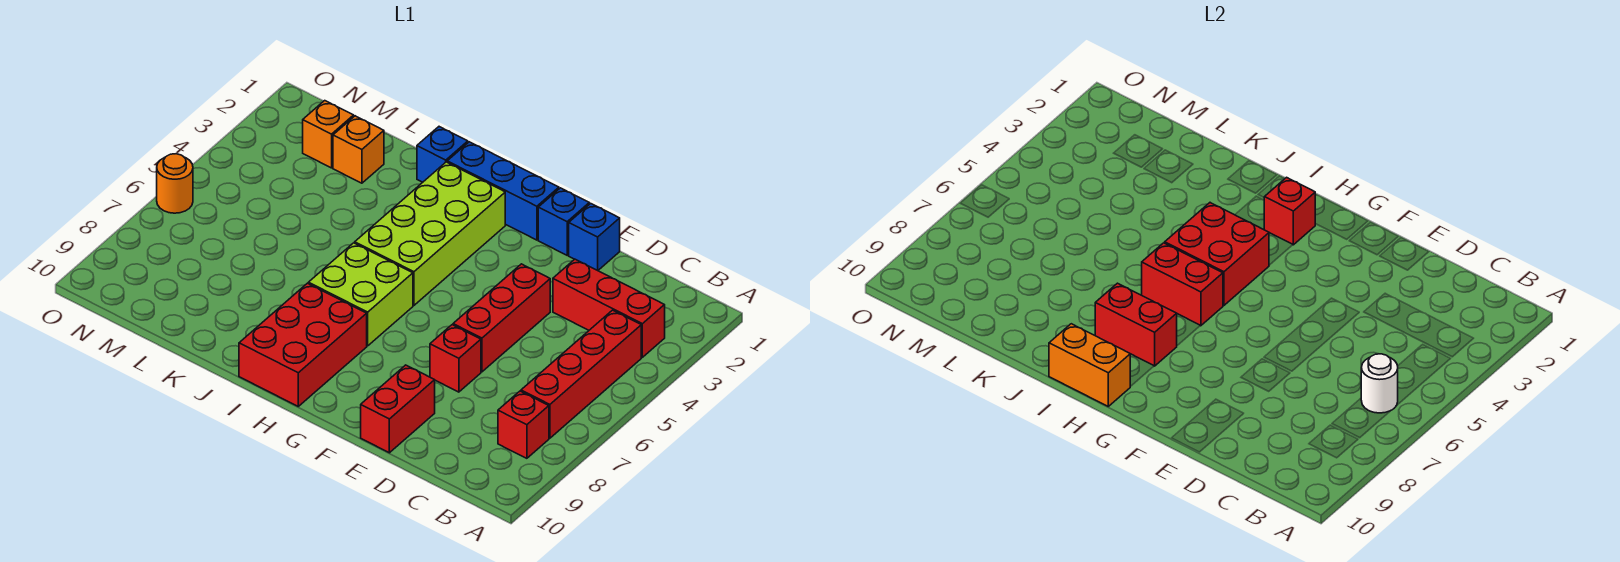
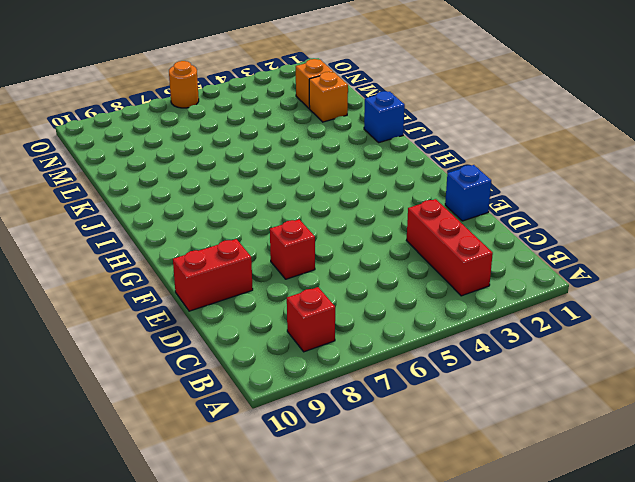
none -> red brick B4:B7 level 1
none -> red brick E4:E6 level 1
none -> blue brick F1 level 1

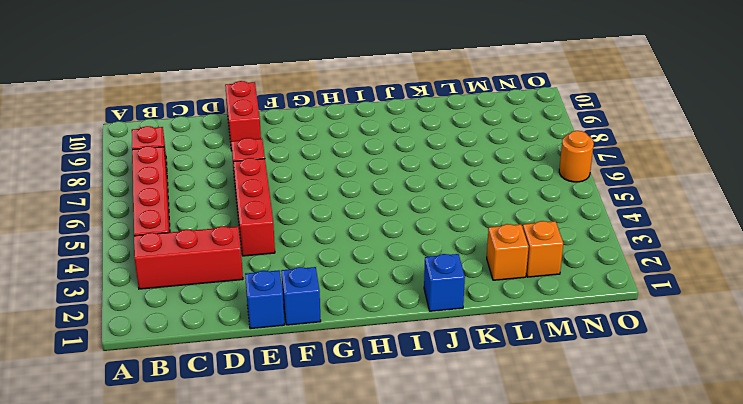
none -> blue brick G1:I1 level 1
none -> lime brick H2:I5 level 1
none -> lime brick H6:I7 level 1

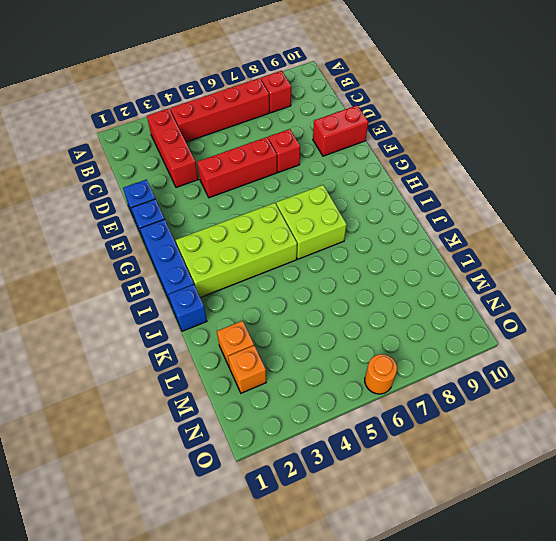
none -> red brick H8:I10 level 1
none -> white round brick B6 level 2
none -> red brick H2 level 2

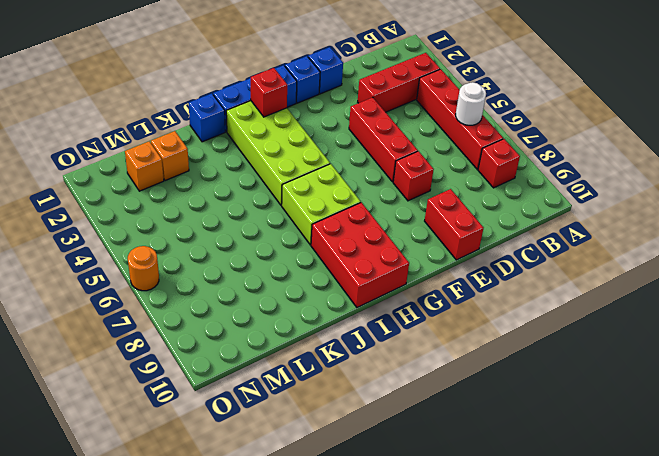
none -> red brick H4:I5 level 2
none -> red brick H6:I6 level 2
none -> red brick H8:I8 level 2

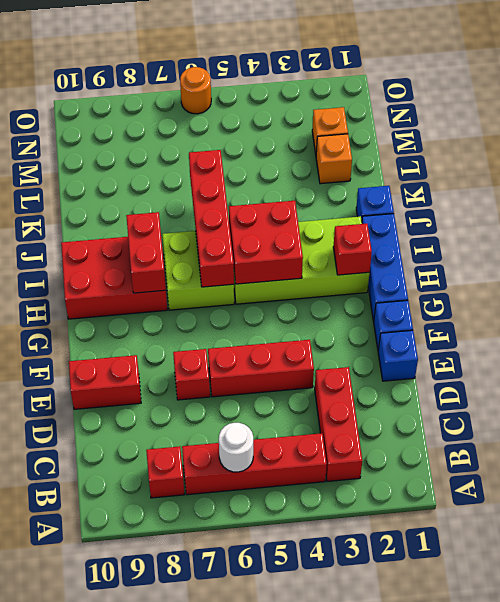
red brick H6:K6 level 2 -> red brick H6:I6 level 2
none -> orange brick H10:I10 level 2

